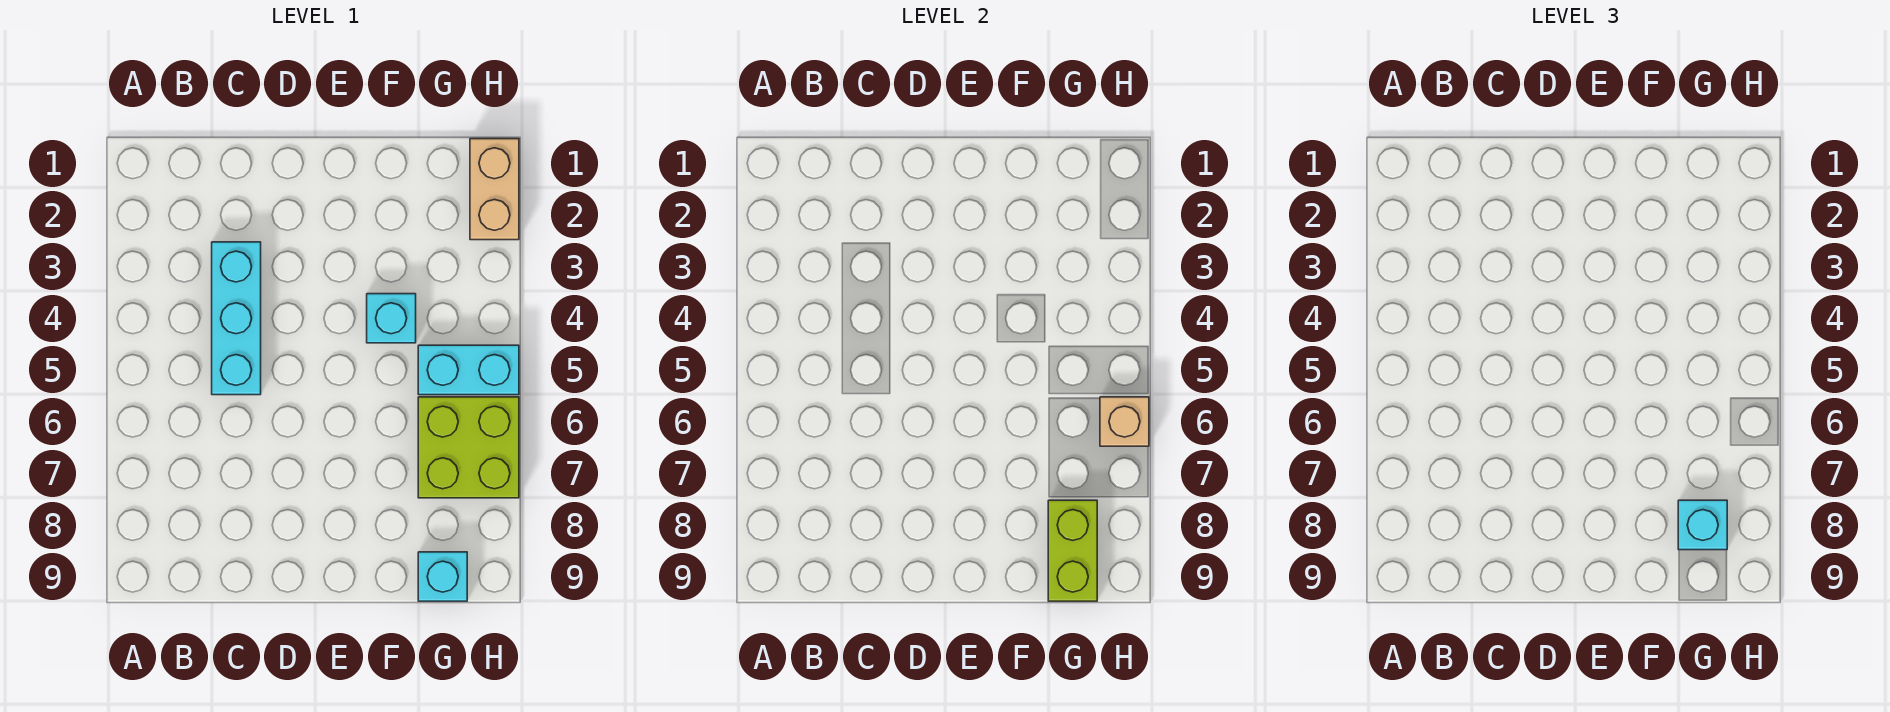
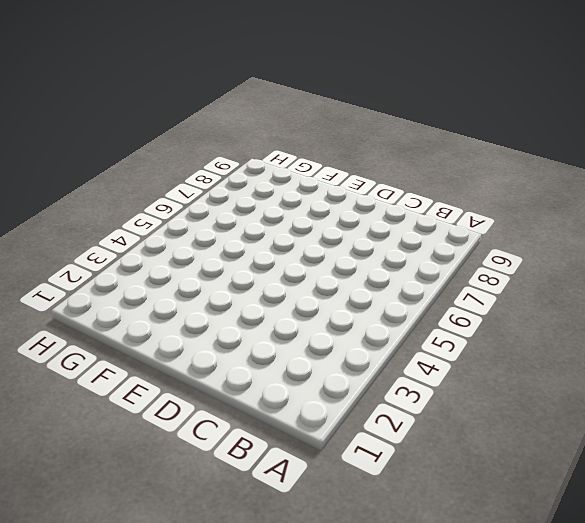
none -> cyan brick C3:C5 level 1
none -> cyan brick F4 level 1

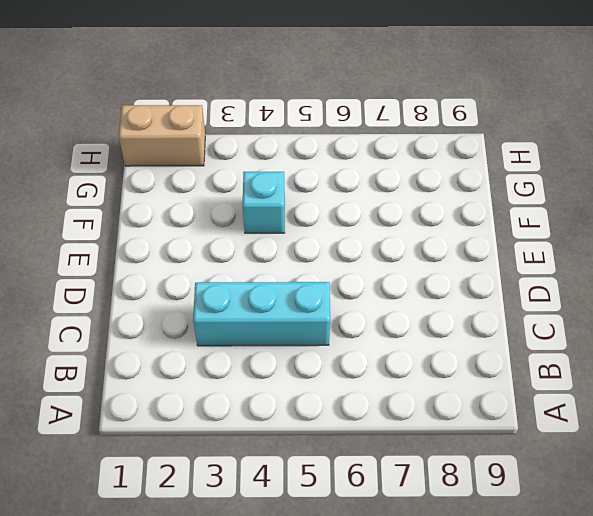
none -> cyan brick G5:H5 level 1
none -> lime brick G6:H7 level 1

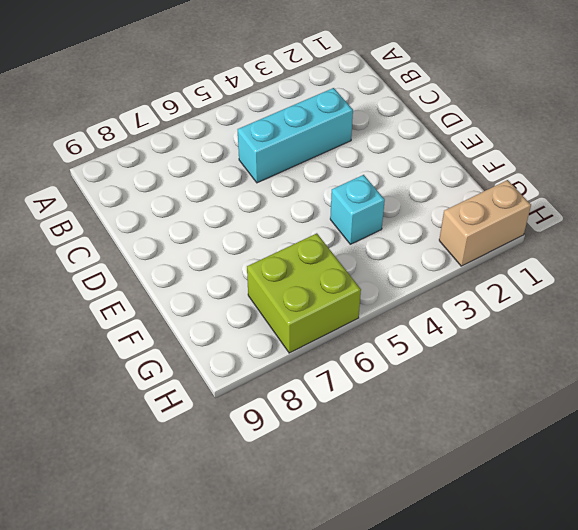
none -> cyan brick G5:H5 level 1
none -> cyan brick G9 level 1

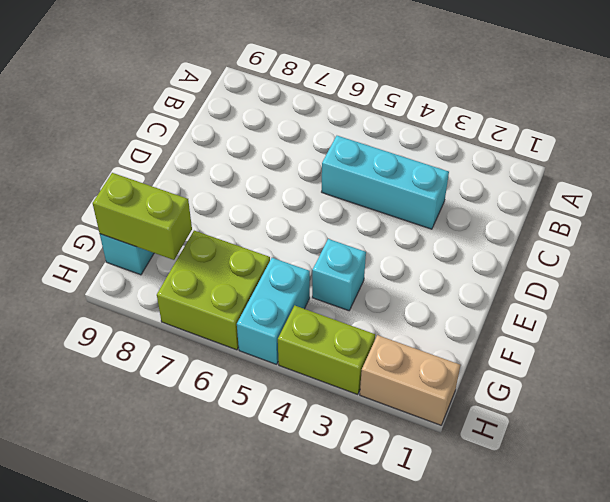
lime brick H3:H4 level 1 -> none
none -> tan brick H6 level 2
none -> cyan brick G8 level 3

